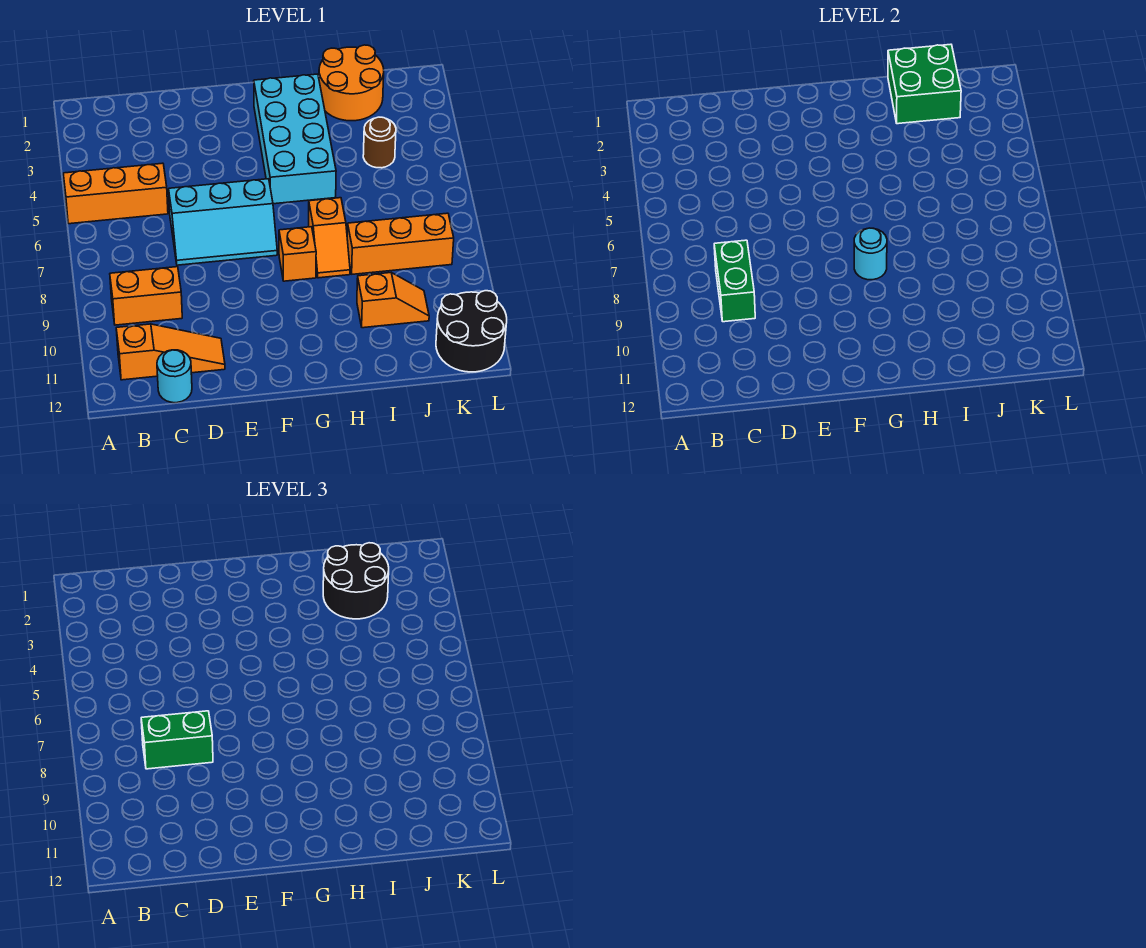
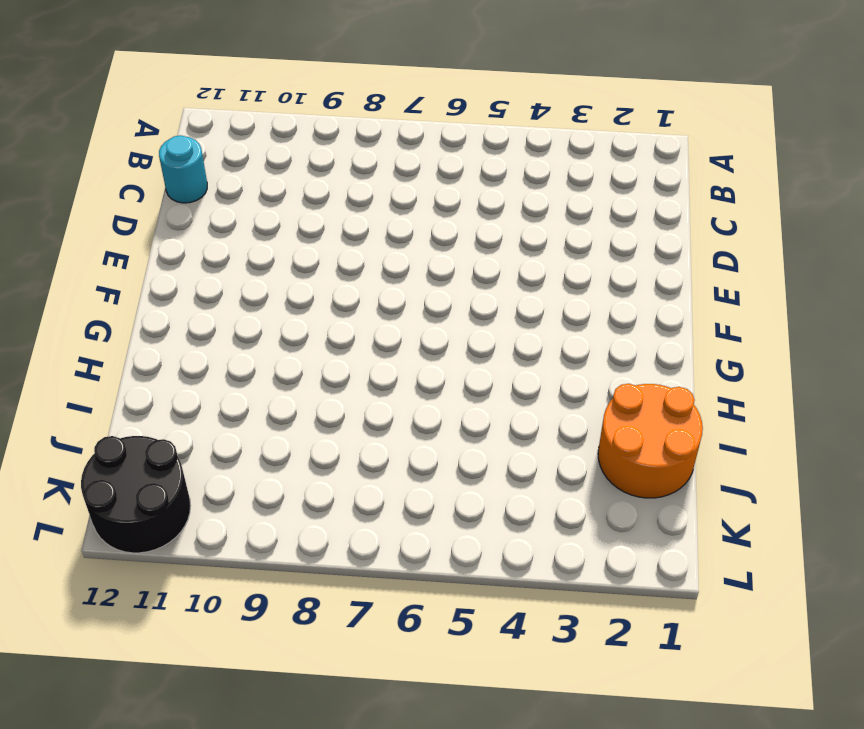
none -> orange brick A5:C5 level 1
none -> orange brick B9:C9 level 1
none -> orange slope B11:D11 level 1 top B

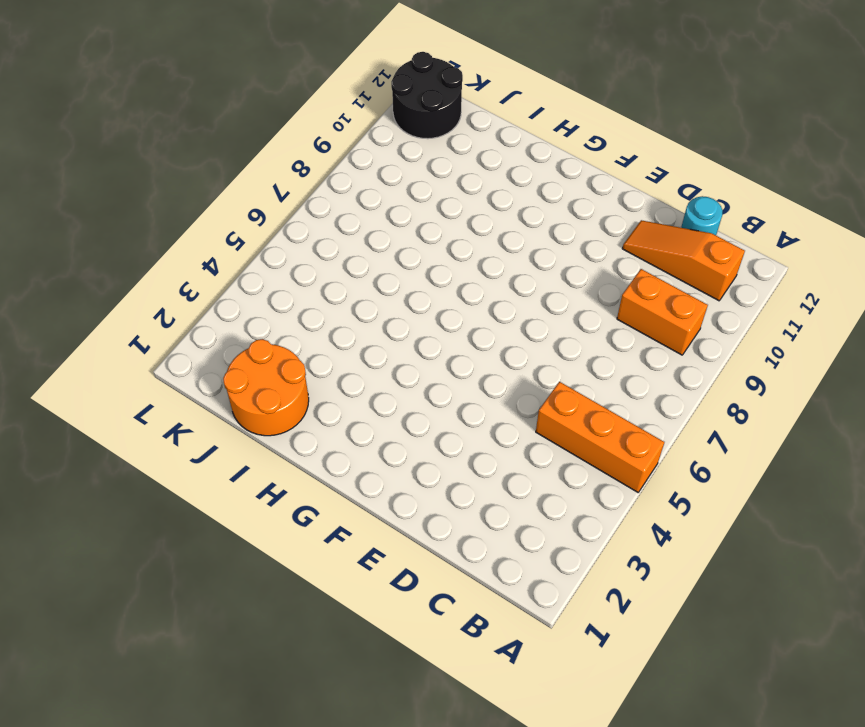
none -> cyan slope D6:F7 level 1 top 6
none -> cyan brick G2:H5 level 1
none -> orange brick G8 level 1

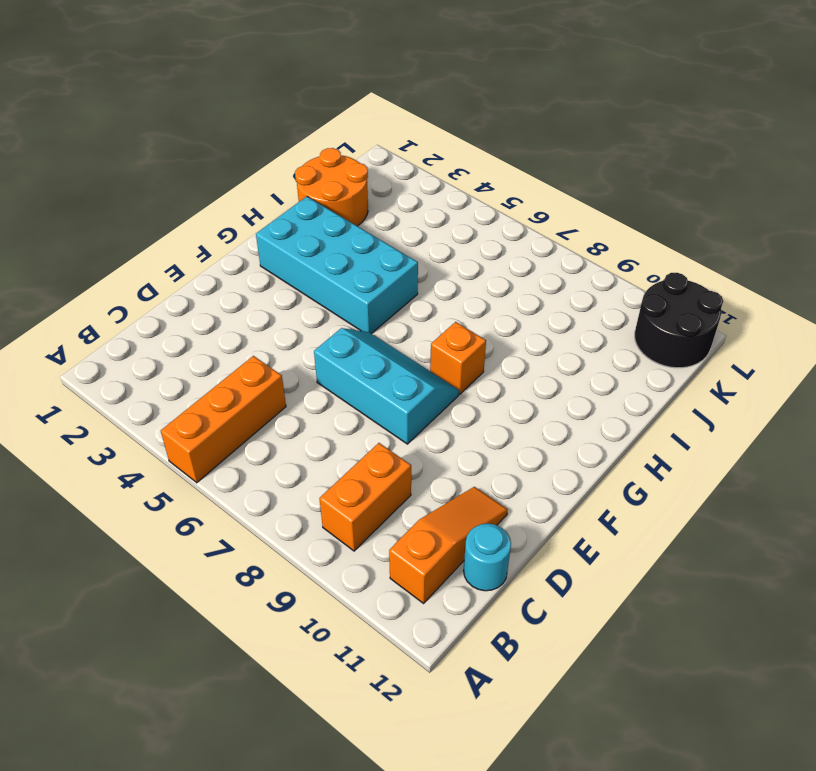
cyan slope E6:F8 level 1 top E -> cyan slope D6:F7 level 1 top 6
none -> orange slope H7:H8 level 1 top 7
none -> orange brick I8:K8 level 1
none -> orange slope I10:J10 level 1 top I

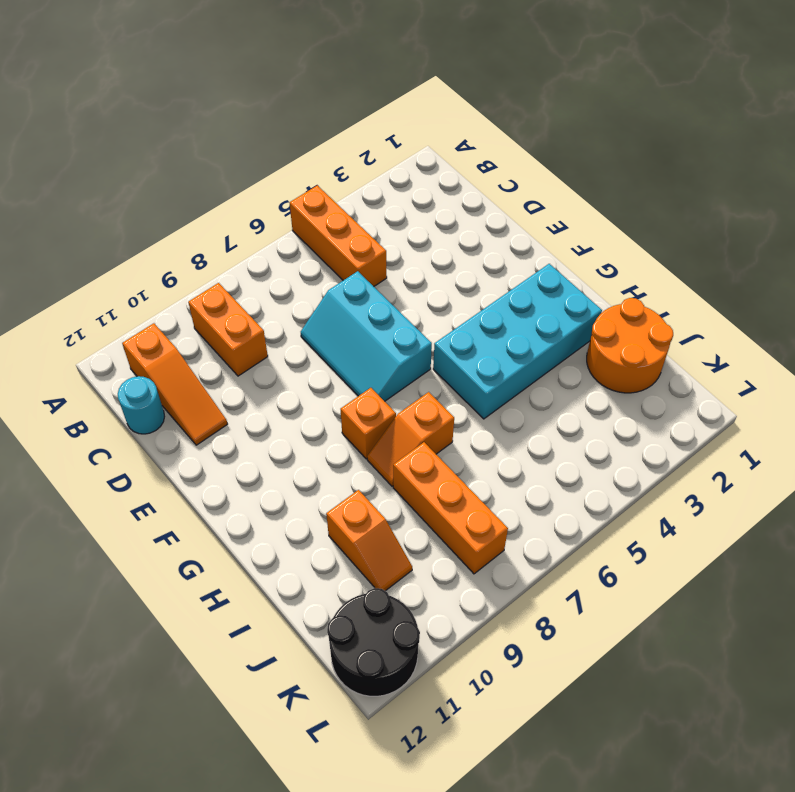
none -> brown round brick J4 level 1
none -> green brick C8:C9 level 2
none -> cyan round brick G8 level 2

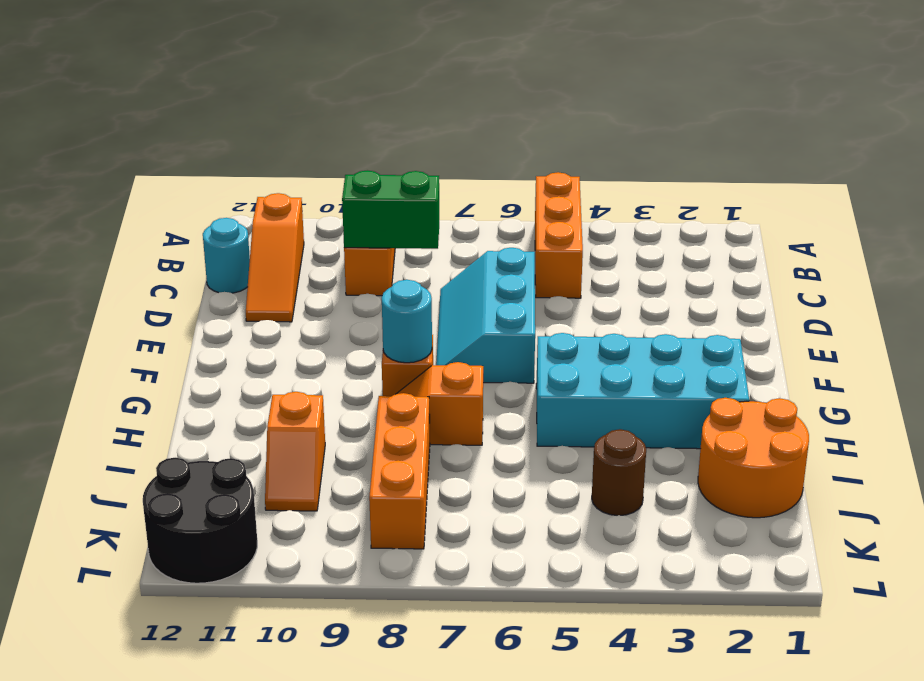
none -> green brick I1:J2 level 2
none -> green brick C8:D8 level 3
none -> black round brick I2:J3 level 3

